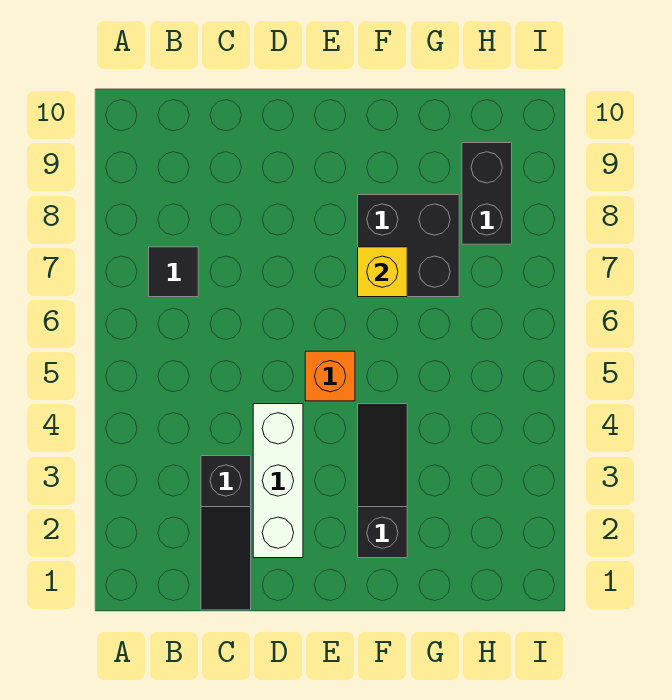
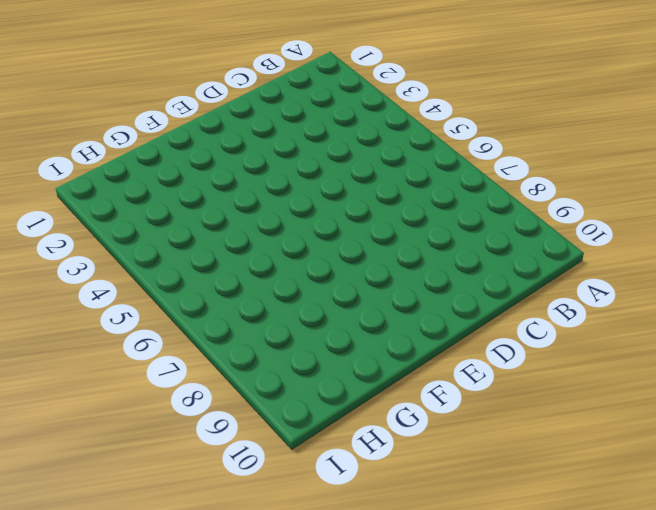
none -> black tile B7 level 1
none -> black slope C1:C3 level 1 top 3

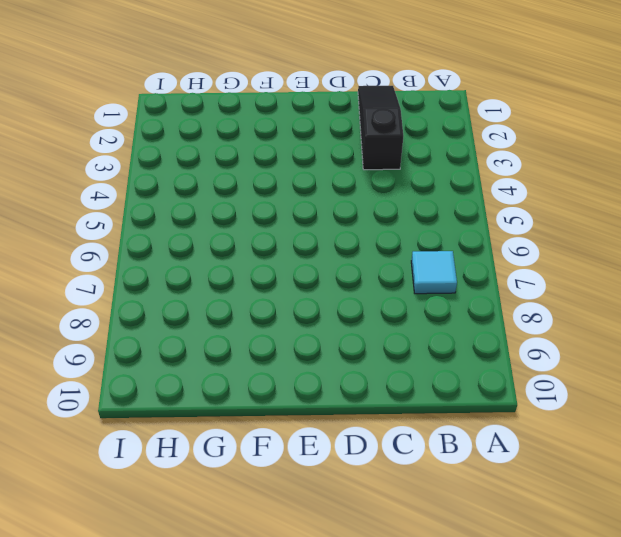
cyan tile B7 level 1 -> black tile B7 level 1
none -> white brick D2:D4 level 1
none -> orange brick E5 level 1

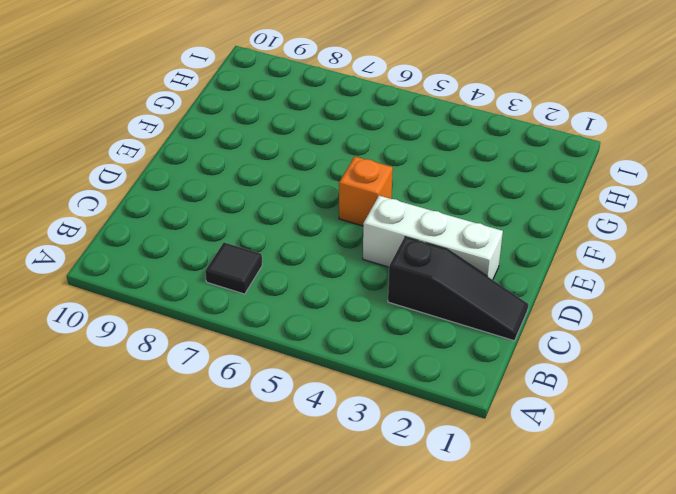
none -> black slope F2:F4 level 1 top 2
none -> black brick F7:G8 level 1

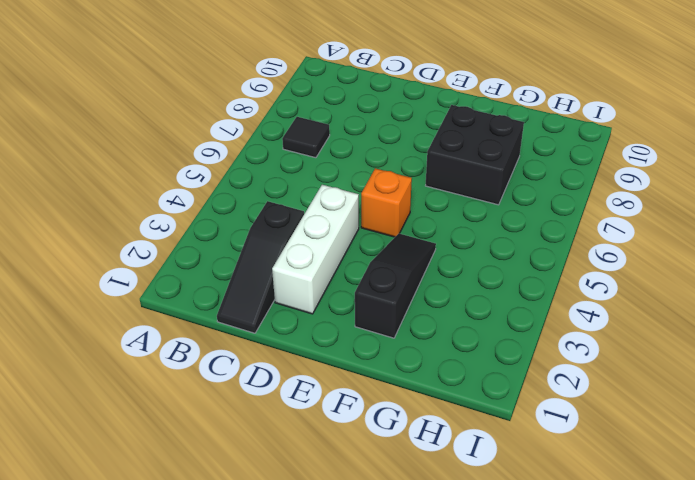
none -> black brick H8:H9 level 1
none -> yellow brick F7 level 2

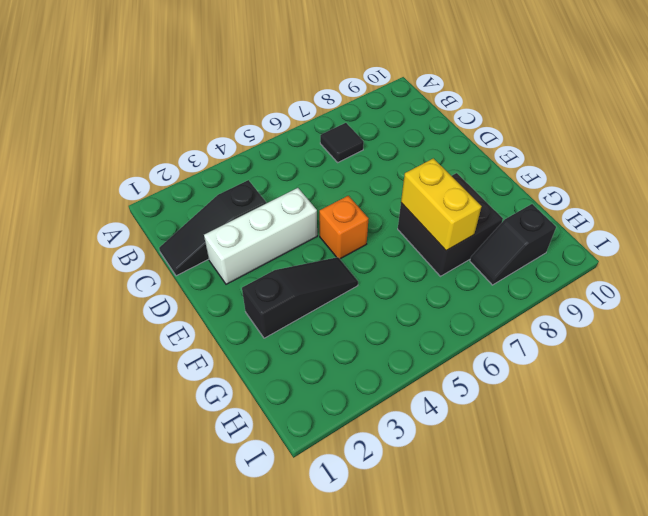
yellow brick F7:G7 level 2 -> yellow brick F7 level 2
black slope H8:H9 level 1 top 9 -> black brick H8:H9 level 1

